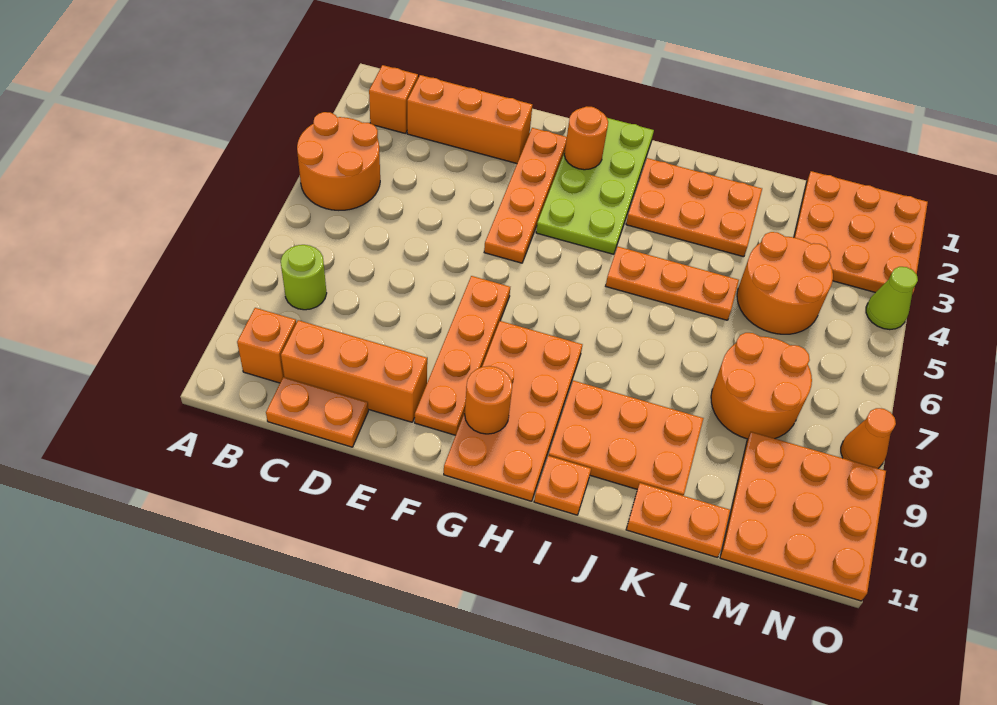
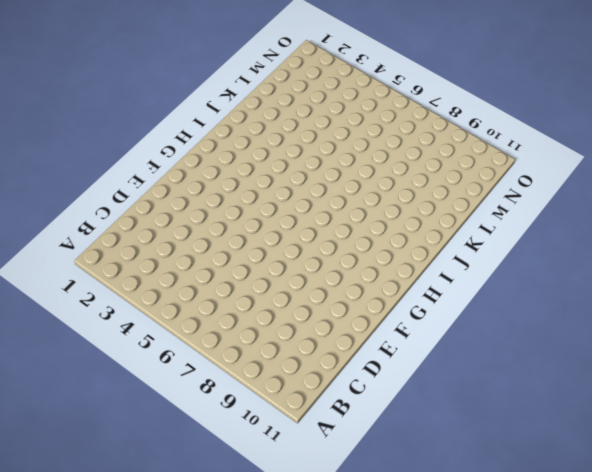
none -> orange round brick A4:B5 level 1
none -> orange brick B2 level 1
none -> lime round brick B8 level 1

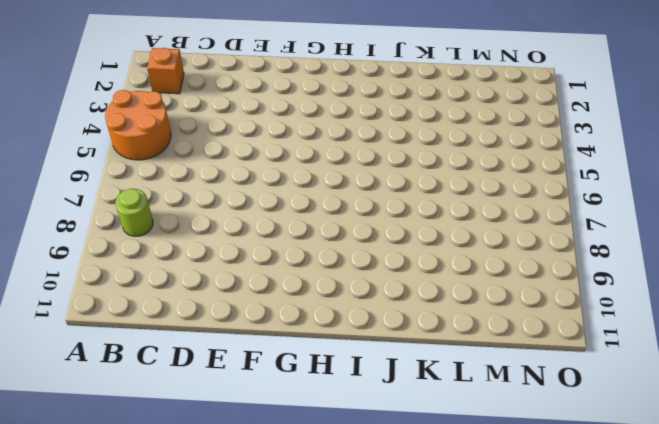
none -> orange brick B10 level 1
none -> orange brick C2:E2 level 1
none -> orange brick C10:E10 level 1

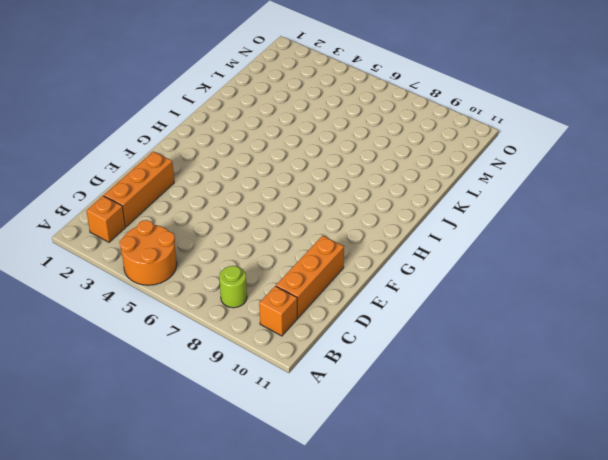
none -> orange plate C11:D11 level 1
none -> orange plate F2:F5 level 1
none -> orange plate F7:F10 level 1

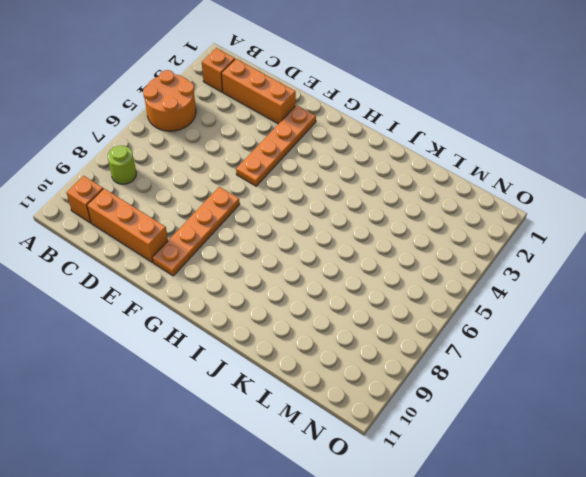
none -> orange plate C11:D11 level 1
none -> lime plate G1:H4 level 1
none -> orange plate G8:H11 level 1

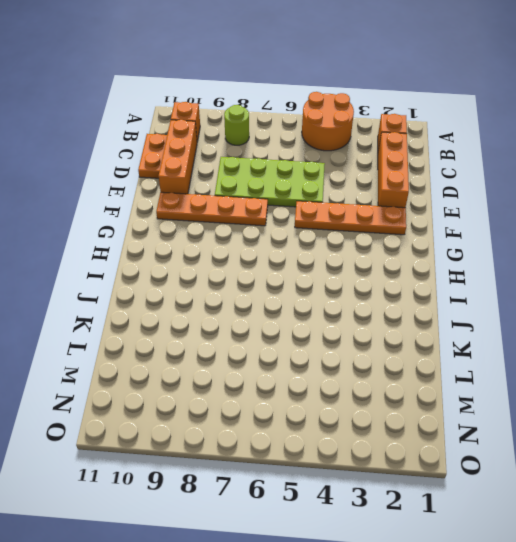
lime plate D5:E8 level 1 -> lime plate G1:H4 level 1
none -> orange plate G8:H11 level 1
none -> orange plate I2:K3 level 1
none -> orange plate I5:K5 level 1

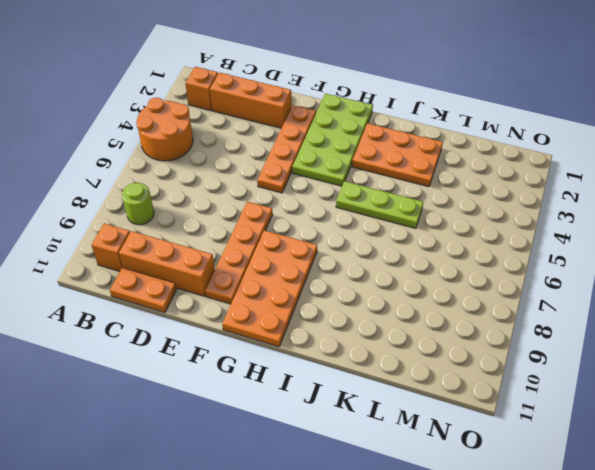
lime plate I5:K5 level 1 -> orange plate I5:K5 level 1
none -> orange plate I9:K10 level 1
none -> orange plate I11 level 1
none -> orange plate K11:L11 level 1

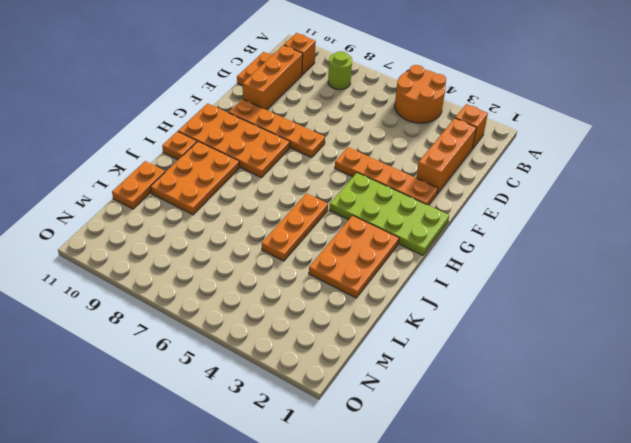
none -> orange round brick L4:M5 level 1
none -> orange round brick L7:M8 level 1
none -> orange plate M1:O3 level 1

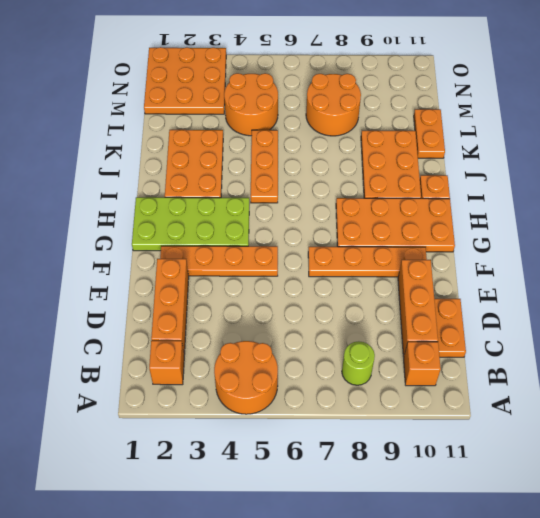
none -> orange plate M9:O11 level 1
none -> lime cone O4 level 1
none -> orange cone O8 level 1

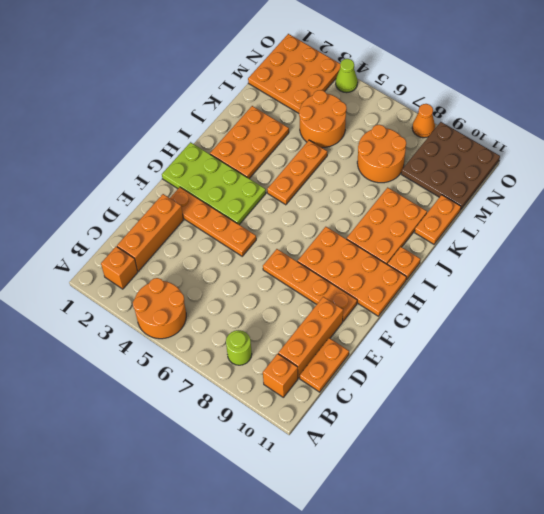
brown plate M9:O11 level 1 -> orange plate M9:O11 level 1
none -> orange round brick G2 level 2
none -> orange round brick G10 level 2

